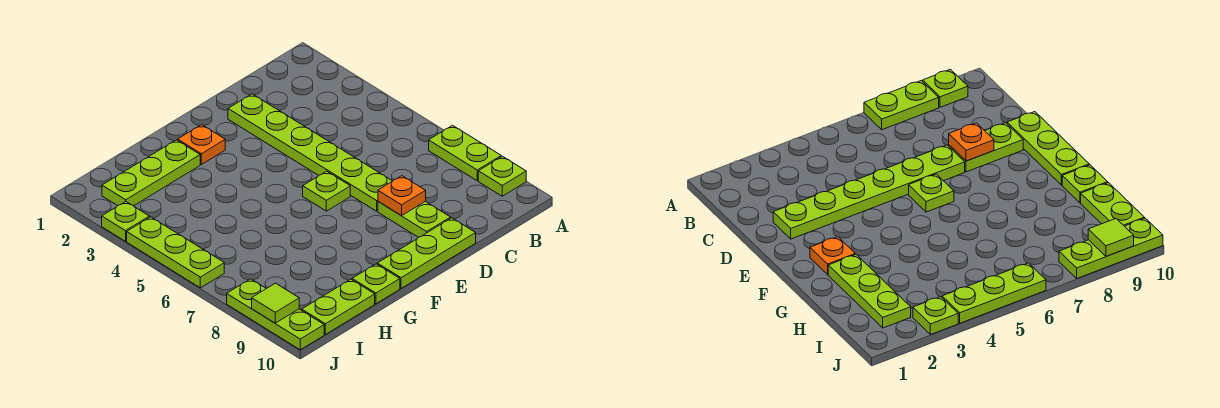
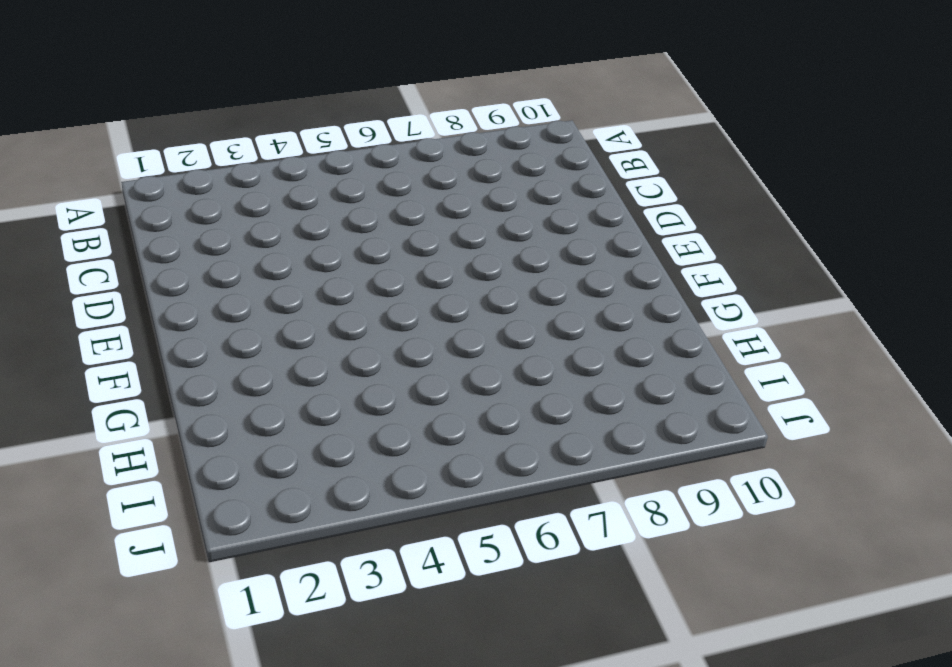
none -> lime plate A7:A8 level 1
none -> lime plate A9 level 1
none -> lime plate D2:D7 level 1

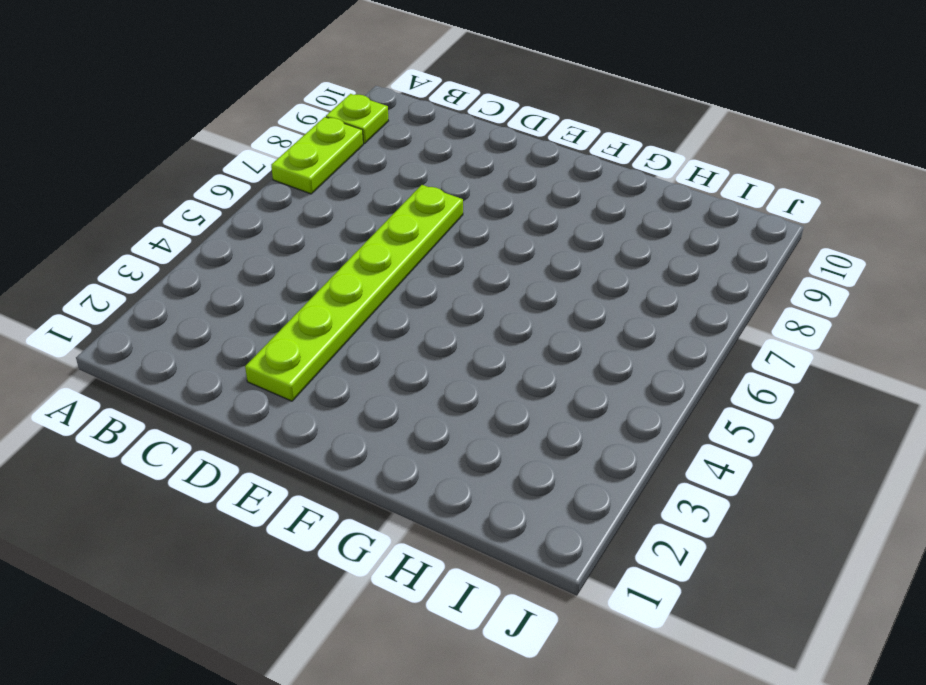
none -> lime plate D8:D9 level 1
none -> lime plate D10:F10 level 1
none -> lime plate E6 level 1

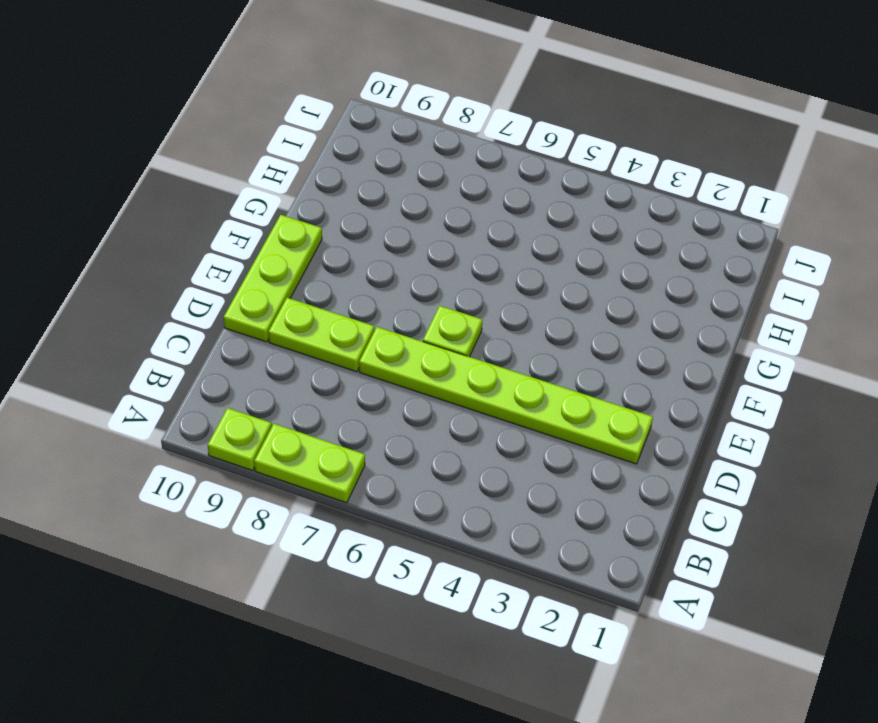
none -> orange plate F2 level 1
none -> lime plate G2:I2 level 1
none -> lime plate G10 level 1

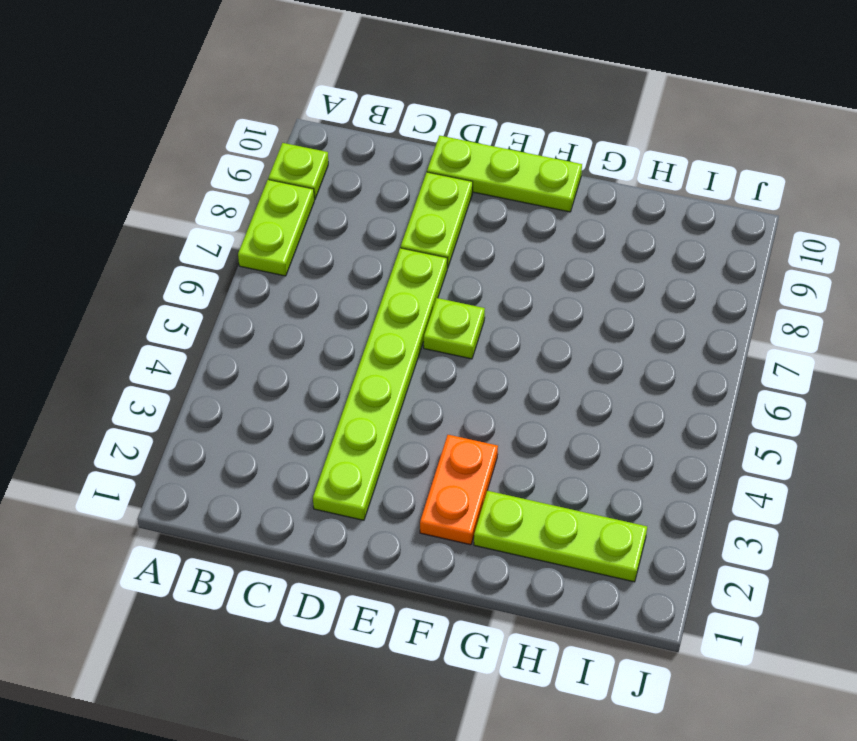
orange plate F2:F3 level 1 -> orange plate F2 level 1
none -> lime plate G10 level 1
none -> lime plate H10:I10 level 1
none -> lime plate J3 level 1

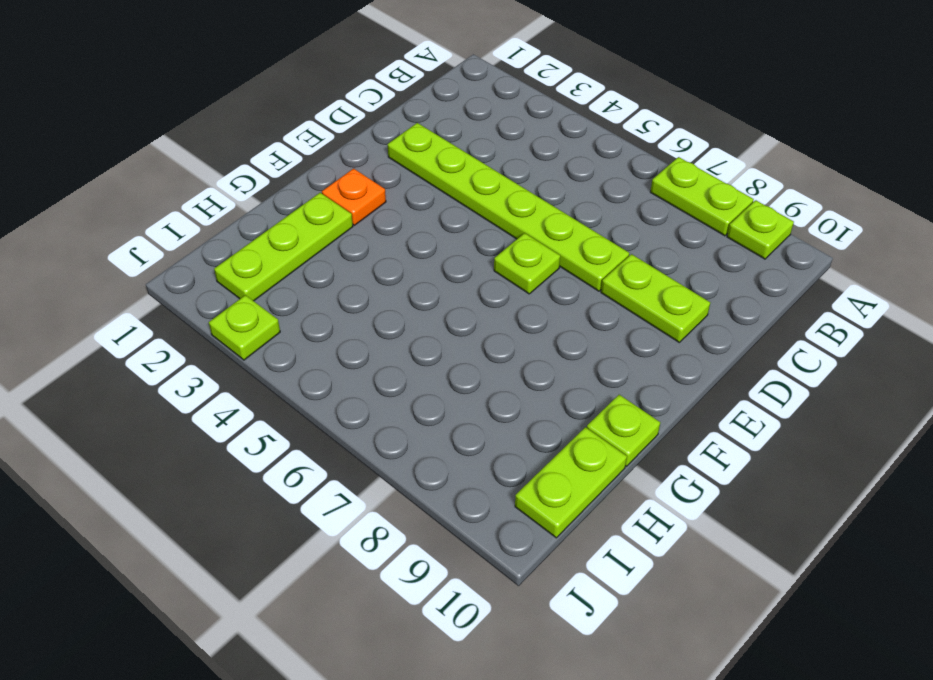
none -> lime plate D10:F10 level 1
none -> lime plate J4:J6 level 1
none -> lime plate J8:J10 level 1

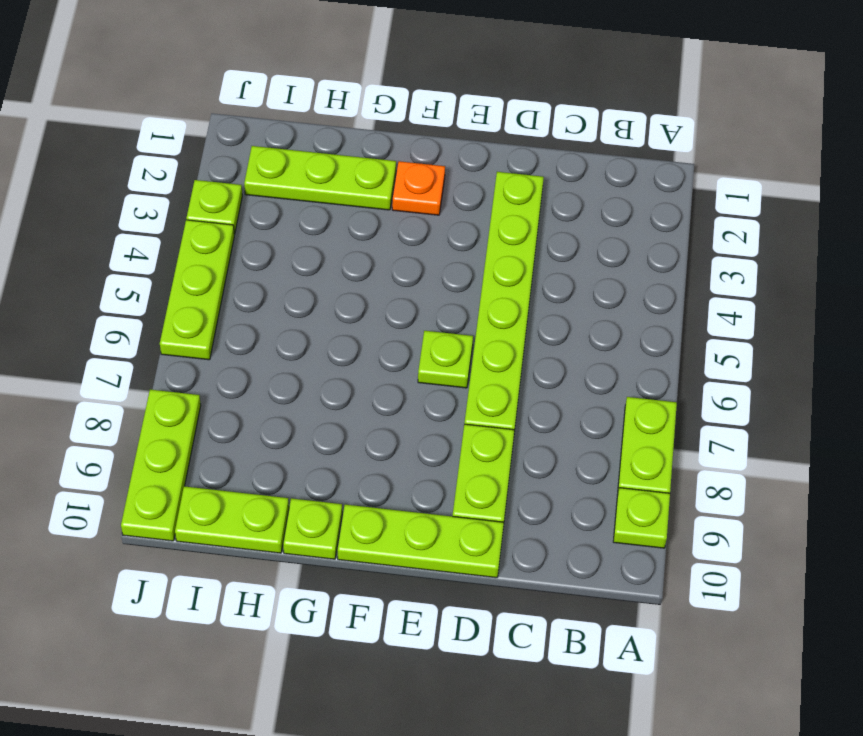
none -> orange plate D8 level 2
none -> lime tile J9 level 2

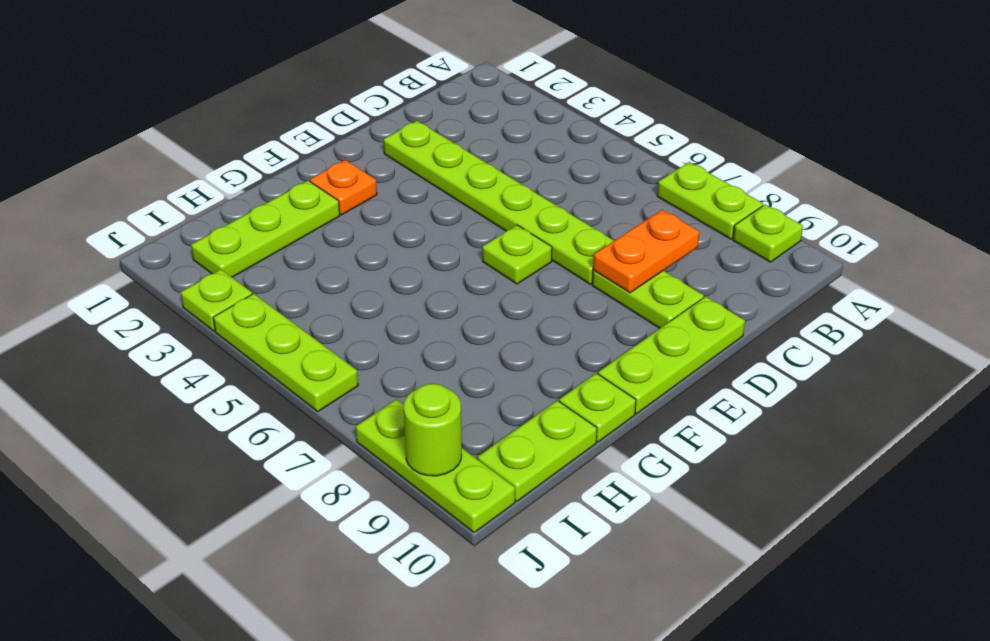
orange plate C8:D8 level 2 -> orange plate D8 level 2
lime round brick J9 level 2 -> lime tile J9 level 2

